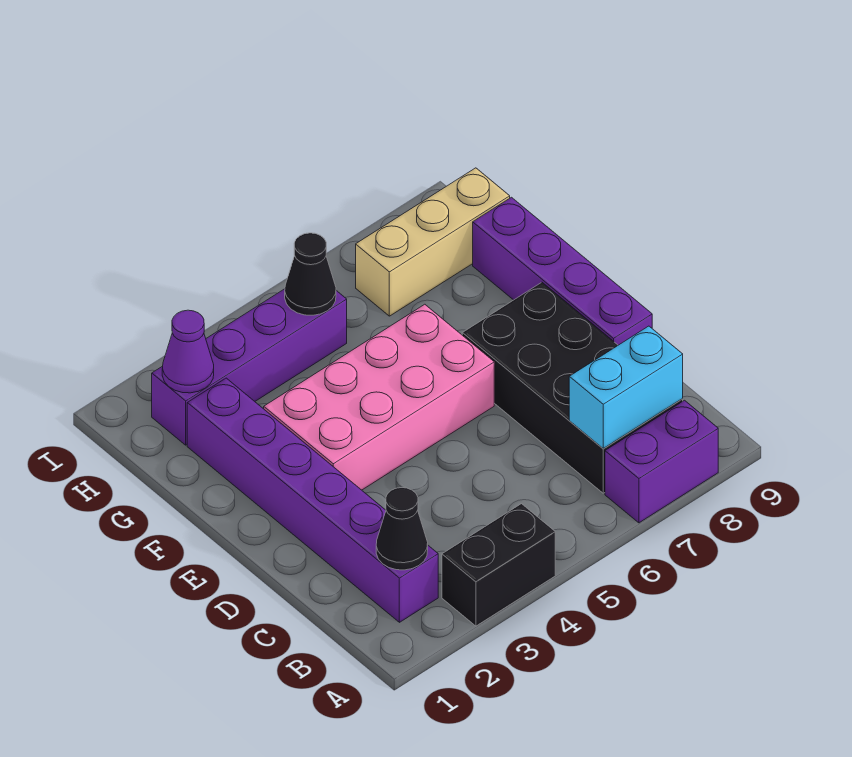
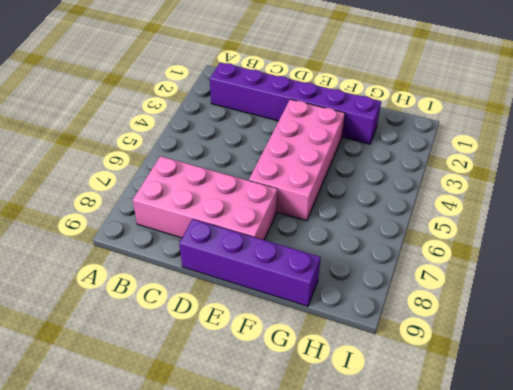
pink brick B7:E8 level 1 -> black brick B7:E8 level 1
none -> black brick A3:A4 level 1
none -> purple brick A7:A8 level 1
none -> purple brick H2:H5 level 1

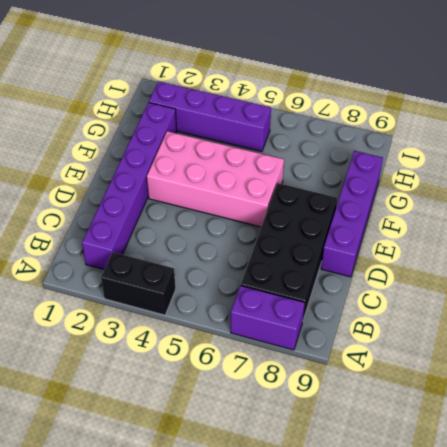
none -> tan brick H7:H9 level 1
none -> black cone B2 level 2
none -> cyan brick B7:B8 level 2

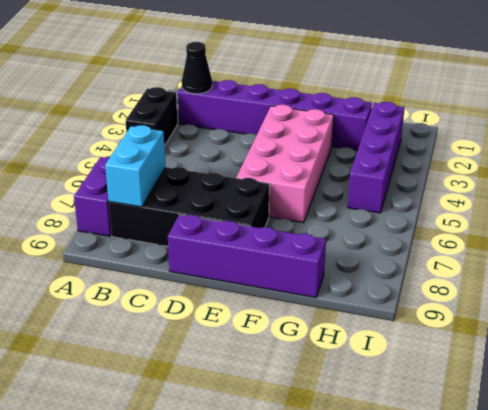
none -> tan brick H7:H9 level 1
none -> purple cone H2 level 2
none -> black cone H5 level 2

